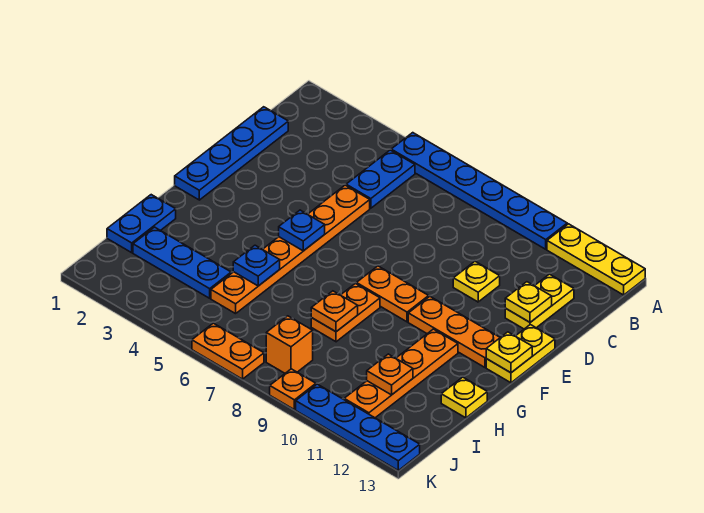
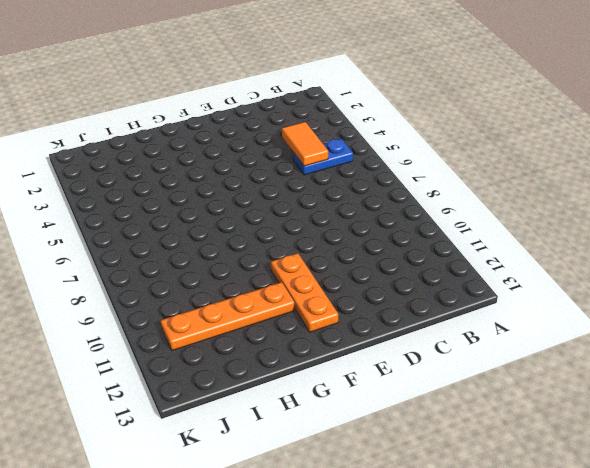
orange tile C4:C5 level 2 -> none
none -> blue plate A5:A10 level 1
none -> yellow plate A11:A13 level 1
none -> blue plate C1:F1 level 1

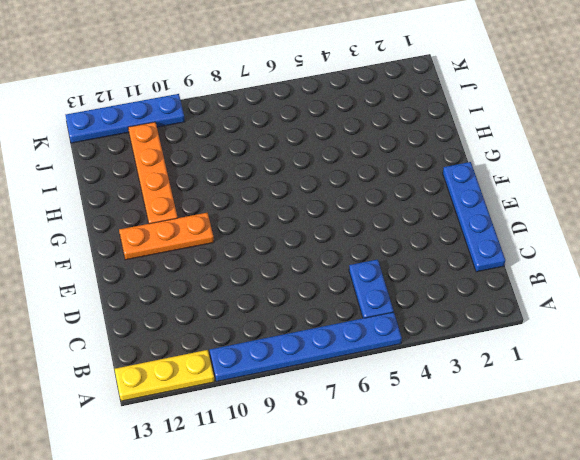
none -> yellow plate C12:D12 level 1
none -> orange plate D5:I5 level 1
none -> yellow plate D10 level 1

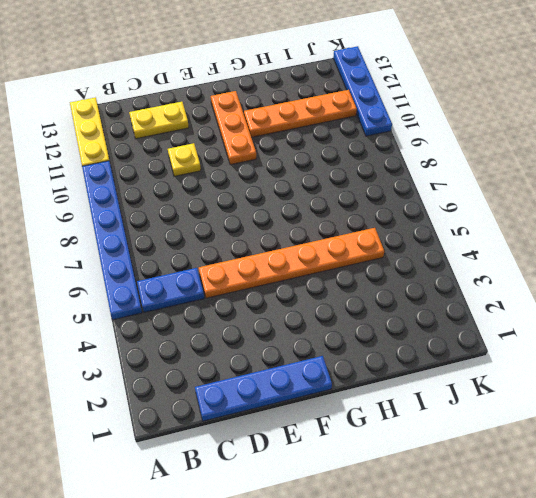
none -> yellow plate E13:F13 level 1
none -> orange plate F8:F9 level 1
none -> orange plate G8:H8 level 1

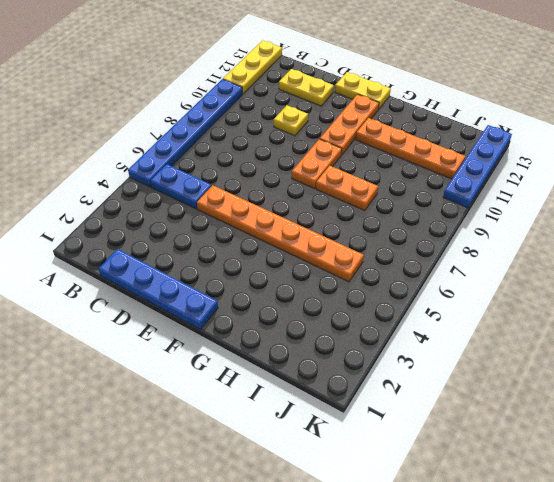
none -> blue plate H1:I1 level 1
none -> yellow plate H13 level 1
none -> blue plate I2:I4 level 1

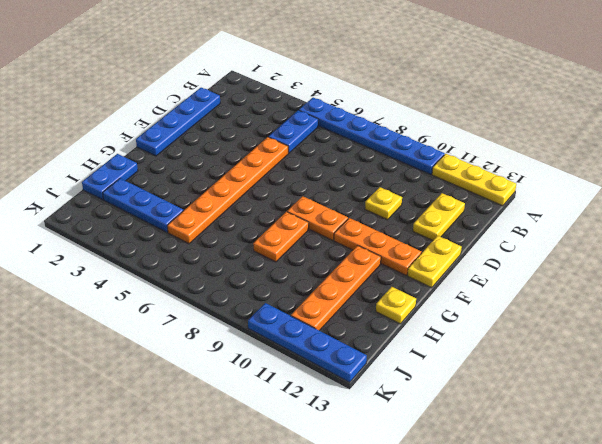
none -> orange brick J8 level 1
none -> orange plate K6:K7 level 1
none -> orange plate K9 level 1

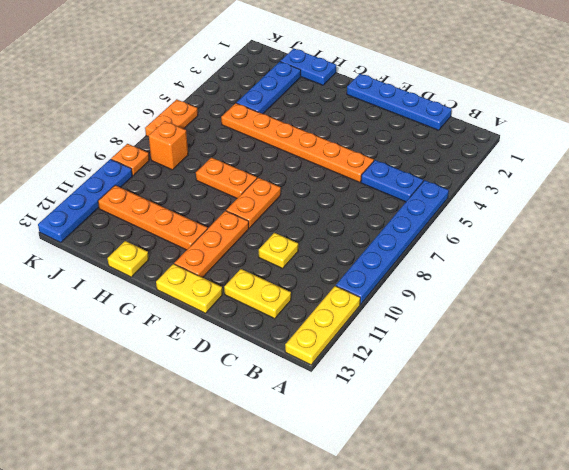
none -> yellow plate D12 level 2
none -> blue plate F5 level 2
none -> yellow plate F13 level 2

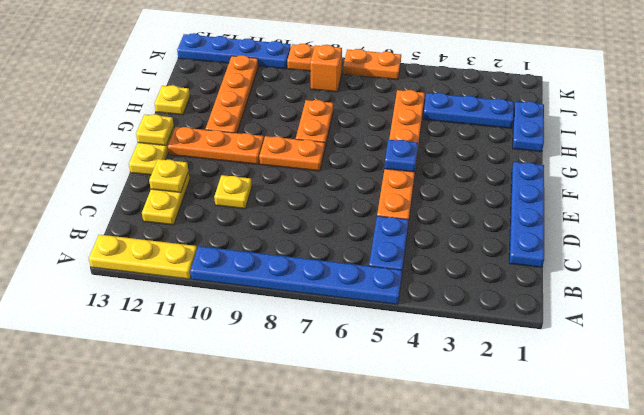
none -> blue plate H5 level 2
none -> orange plate H8 level 2
none -> orange plate I11 level 2

